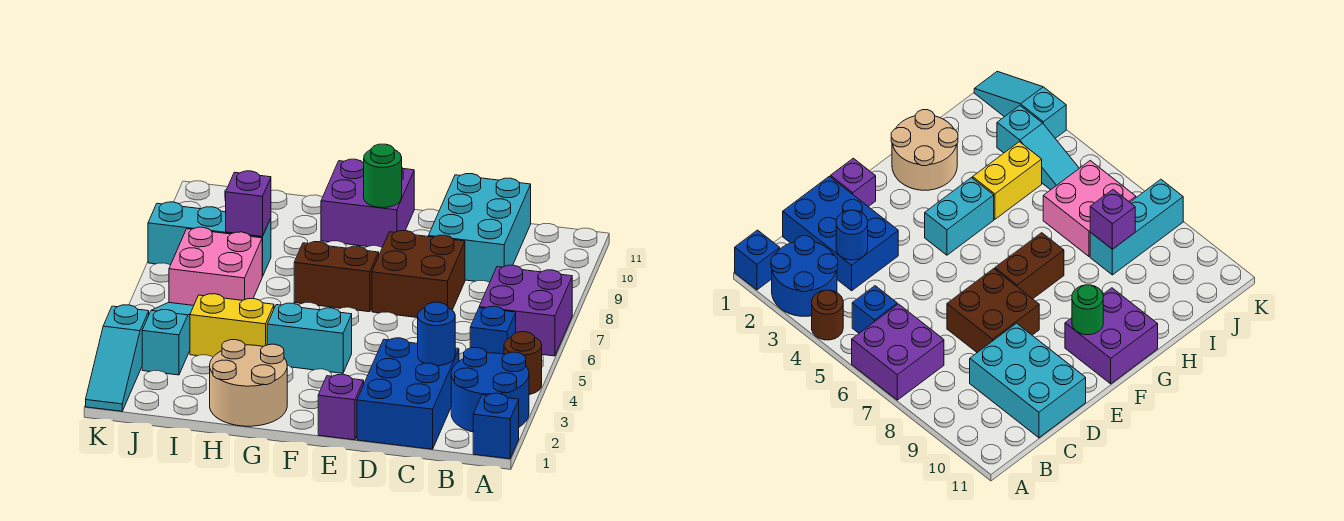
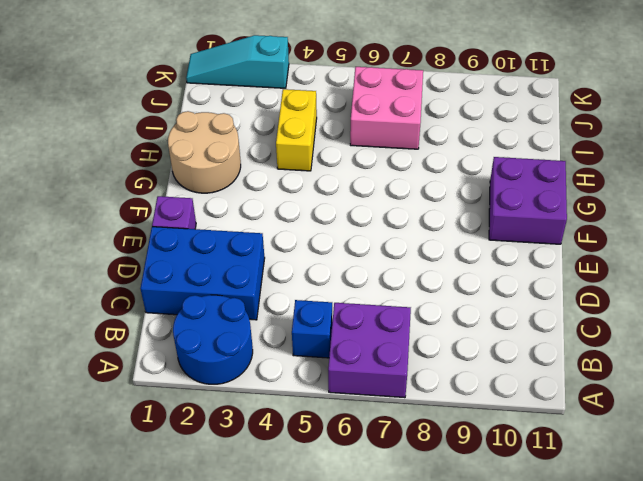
none -> blue brick A1 level 1
none -> brown round brick A4 level 1
none -> cyan brick C9:D11 level 1

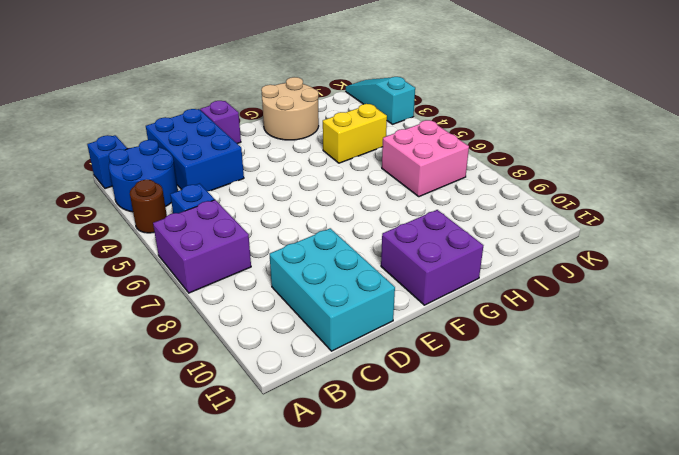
none -> brown brick D7:E8 level 1
none -> cyan brick F4:G4 level 1
none -> brown brick F7:G7 level 1

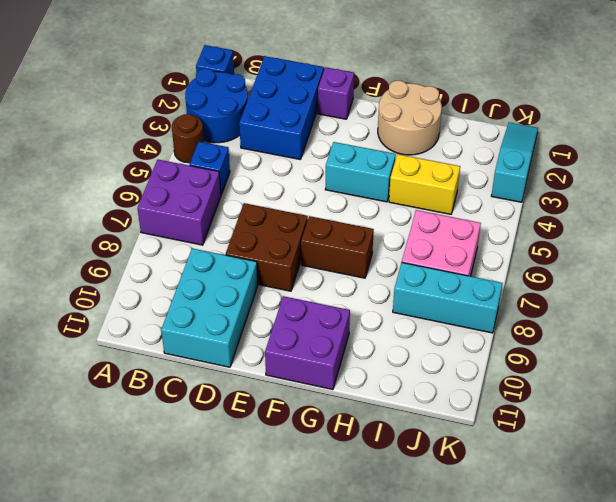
none -> cyan slope J3:J5 level 1 top 3
none -> blue round brick C3 level 2
none -> green round brick F10 level 2

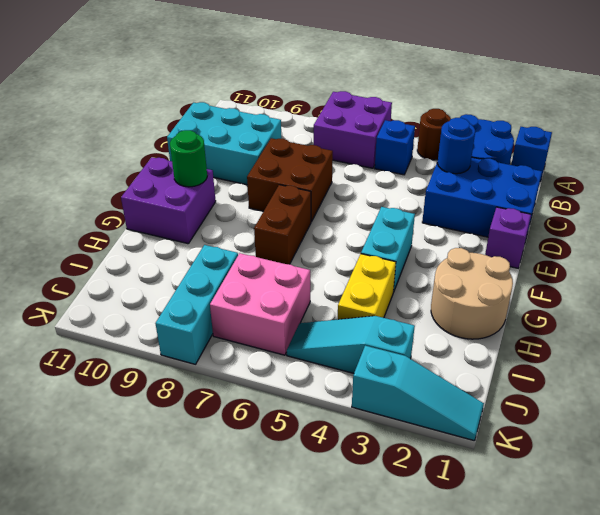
none -> purple brick I8 level 2

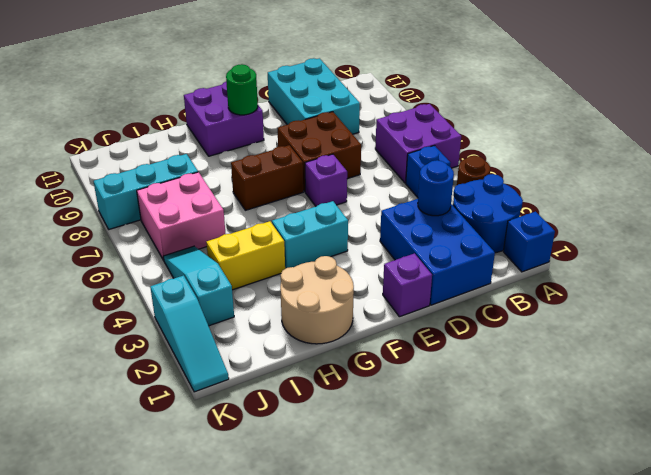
purple brick E6 level 1 -> purple brick I8 level 2

